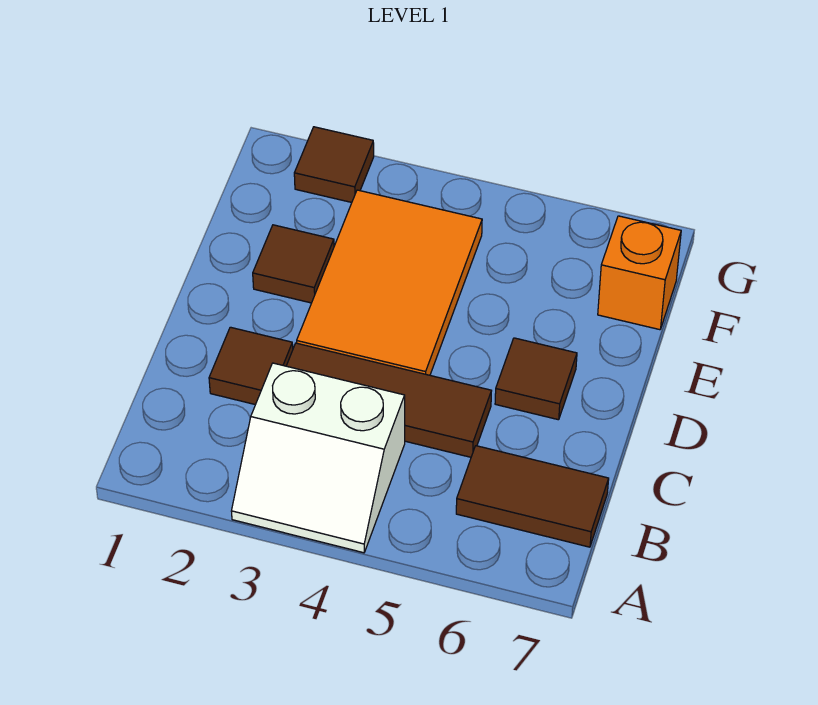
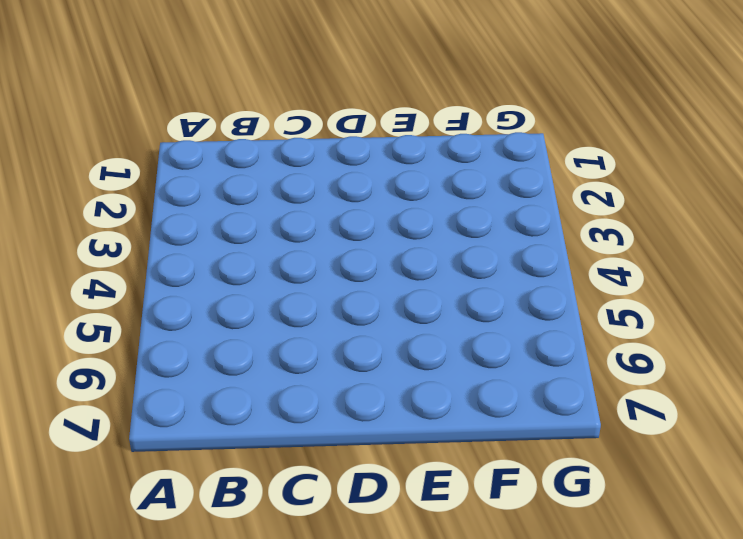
none -> white slope A3:B4 level 1 top B
none -> brown tile B6:B7 level 1

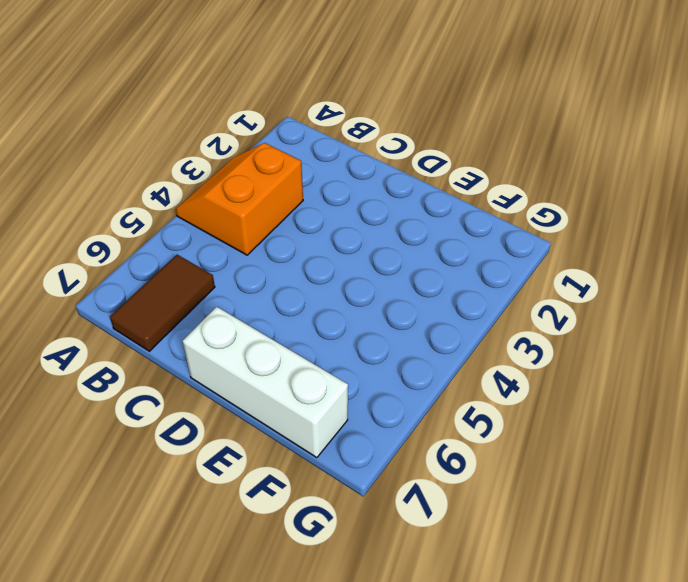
orange slope A3:B4 level 1 top B -> white slope A3:B4 level 1 top B
white brick D7:F7 level 1 -> orange brick F7 level 1
none -> brown tile C2 level 1
none -> brown tile C3:C5 level 1

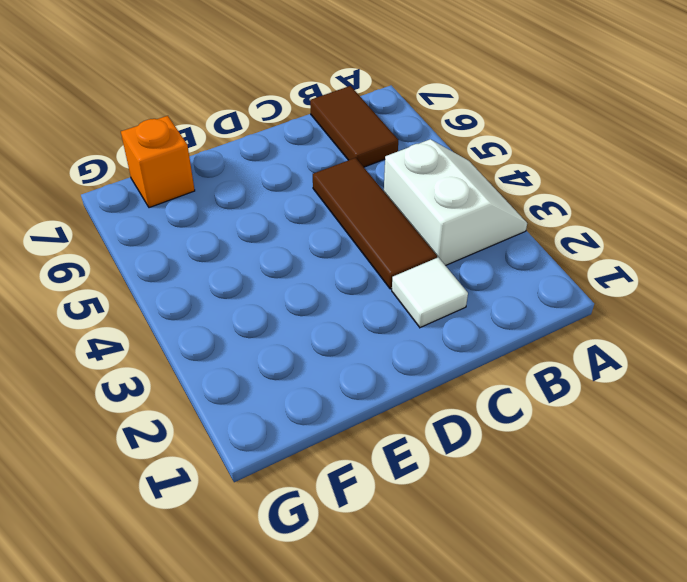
white tile C2 level 1 -> brown tile C2 level 1
none -> orange tile D3:F4 level 1
none -> brown tile D6 level 1

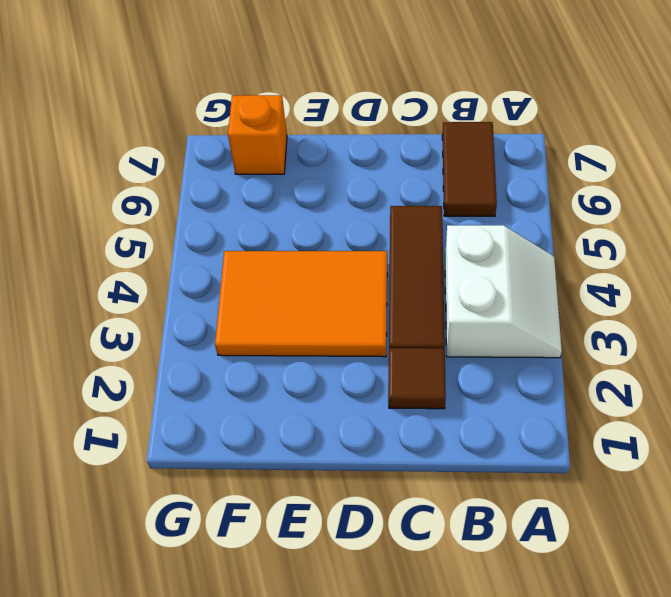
none -> brown tile D6 level 1
none -> brown tile E2 level 1

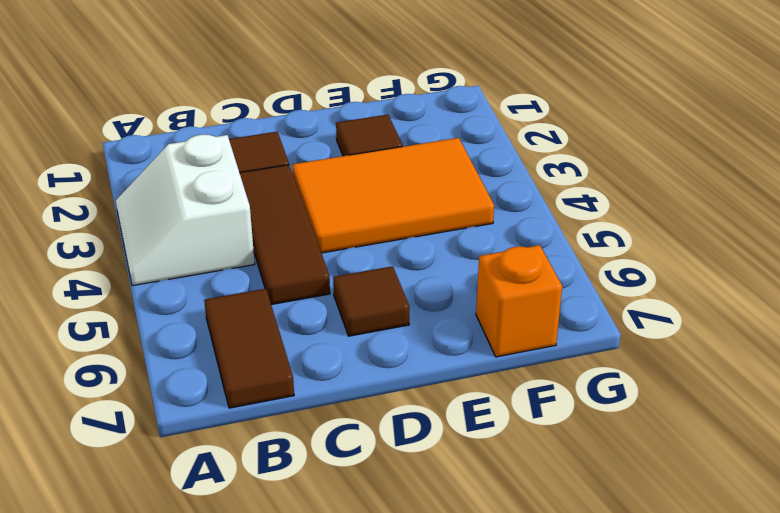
none -> brown tile G2 level 1

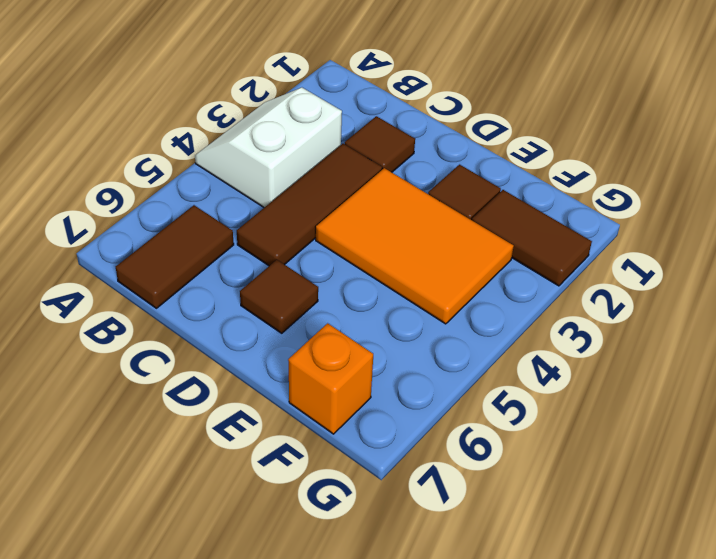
brown tile F2:G2 level 1 -> brown tile G2 level 1

